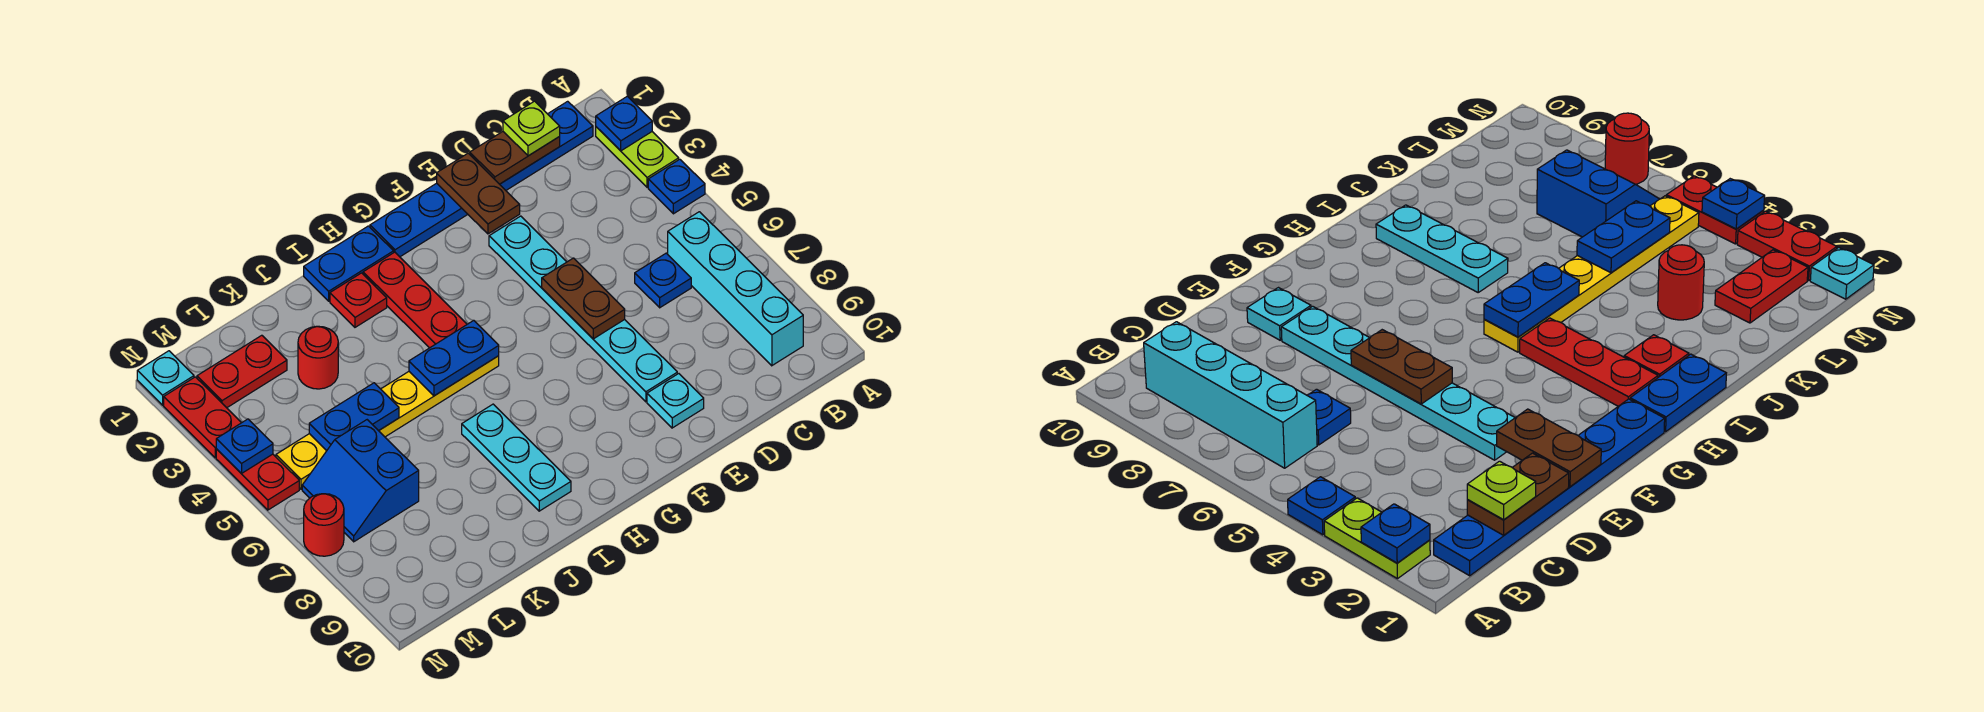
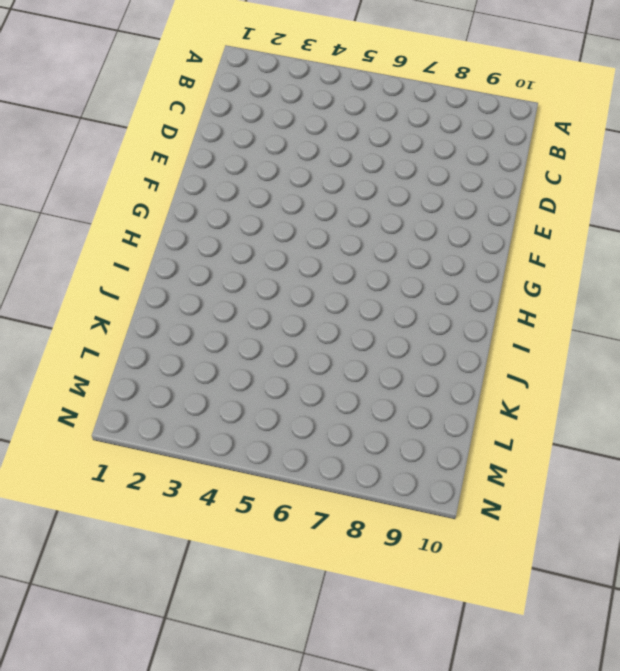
none -> lime plate A2:A3 level 1
none -> blue plate A4 level 1
none -> blue plate B1:G1 level 1

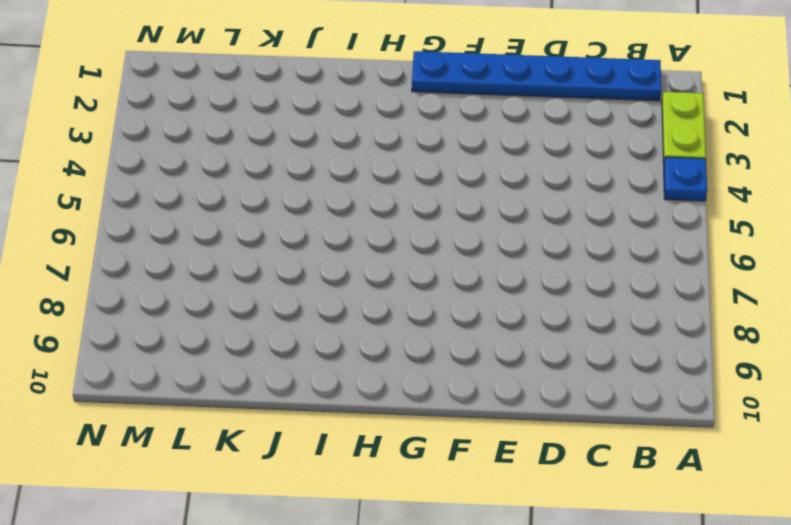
none -> cyan brick B6:B9 level 1
none -> blue plate C6 level 1
none -> cyan plate E3:E8 level 1

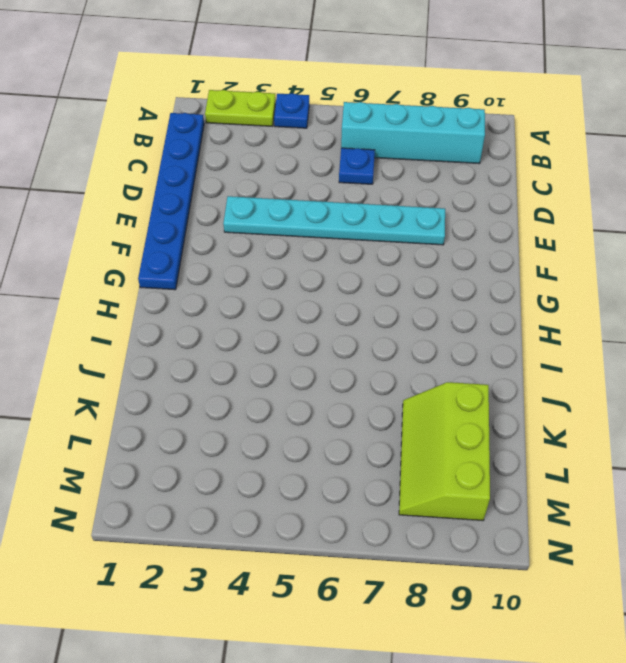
lime slope K8:M9 level 1 top 9 -> none
none -> cyan plate E9 level 1
none -> blue plate H1:I1 level 1
none -> red plate H2:H4 level 1

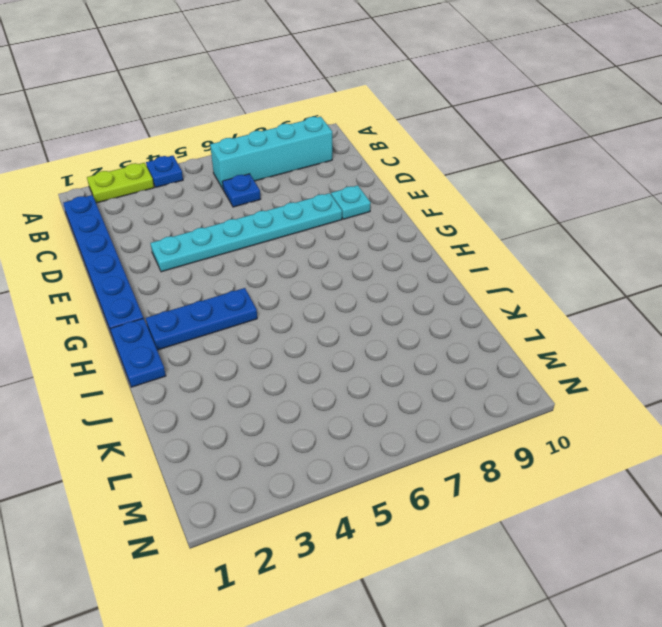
blue plate H2:H4 level 1 -> red plate H2:H4 level 1
none -> yellow plate H5:M5 level 1
none -> red plate I2 level 1
none -> cyan plate I7:I9 level 1

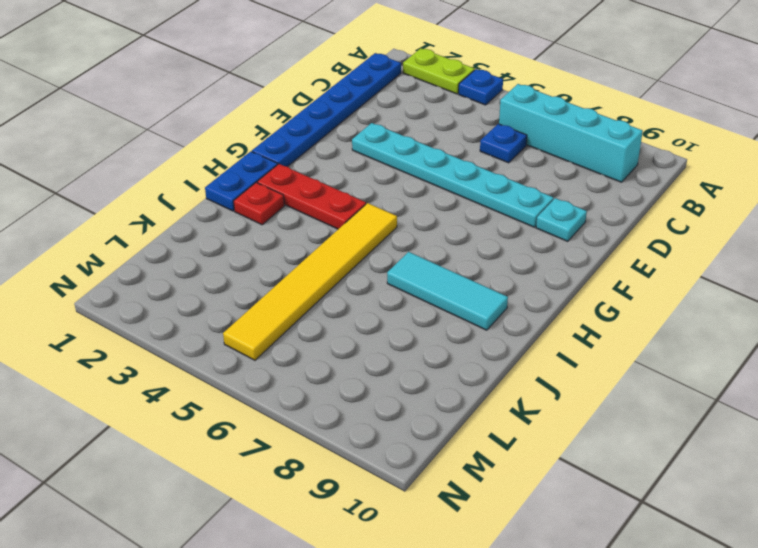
yellow tile H5:M5 level 1 -> yellow plate H5:M5 level 1
cyan tile I7:I9 level 1 -> cyan plate I7:I9 level 1
none -> red round brick K3 level 1
none -> red plate L2:M2 level 1
none -> blue slope L6:M7 level 1 top L

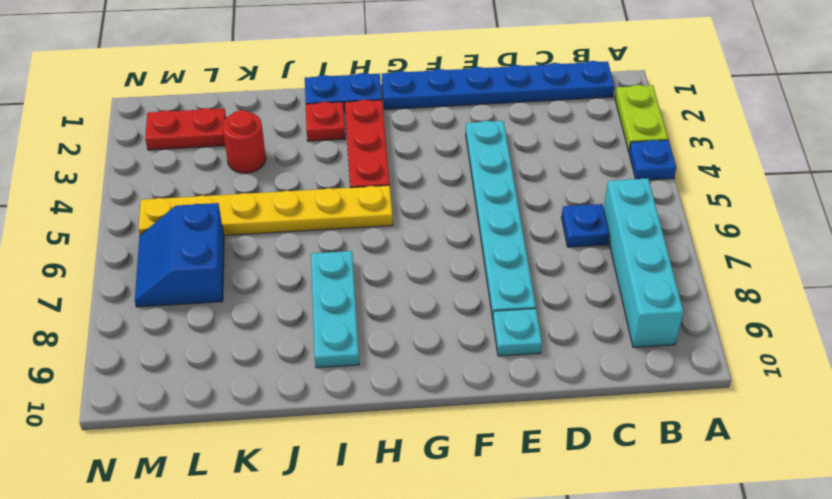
none -> cyan plate N1 level 1
none -> red plate N2:N3 level 1
none -> red plate N4:N5 level 1

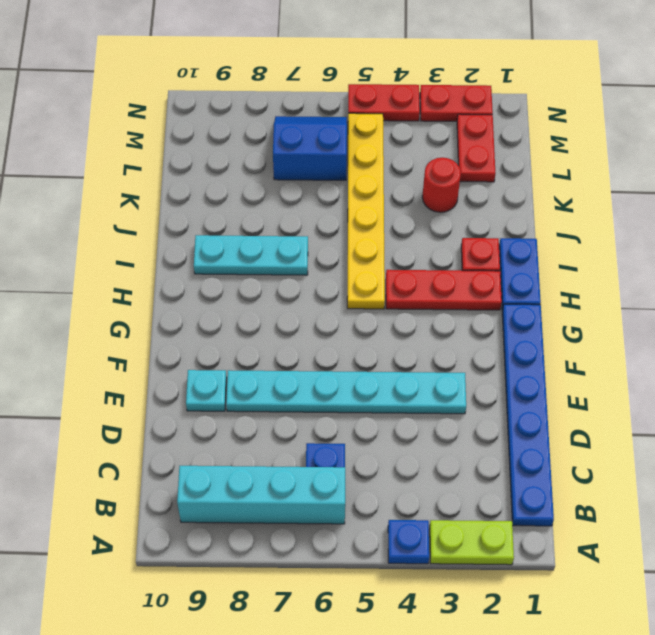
none -> cyan plate N1 level 1
none -> red round brick N7 level 1
none -> blue plate A2 level 2

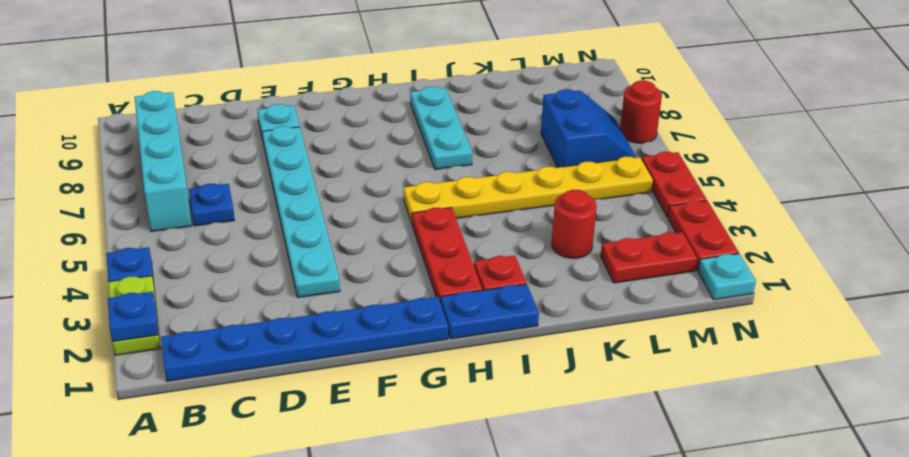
none -> brown plate C1:D1 level 2
none -> brown plate E1:E2 level 2
none -> brown plate E5:E6 level 2

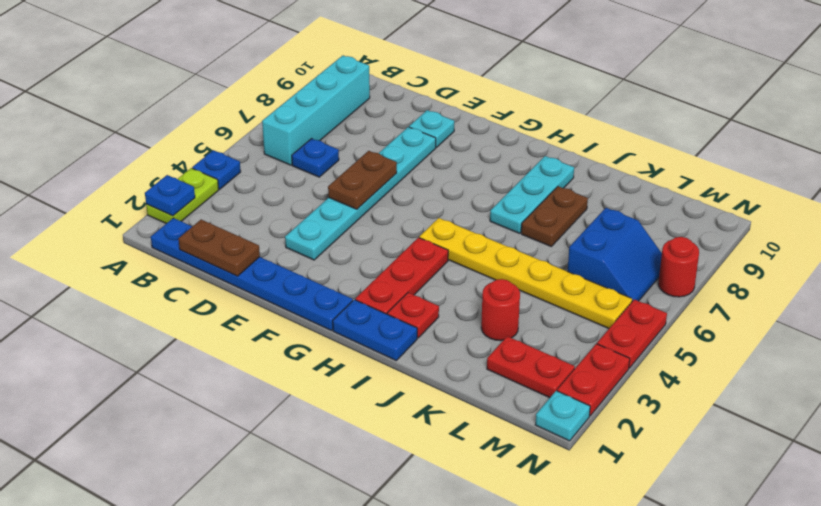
brown plate J7:J8 level 1 -> brown plate E1:E2 level 2
none -> blue plate H5:I5 level 2
none -> blue plate K5:L5 level 2
none -> blue plate N4 level 2

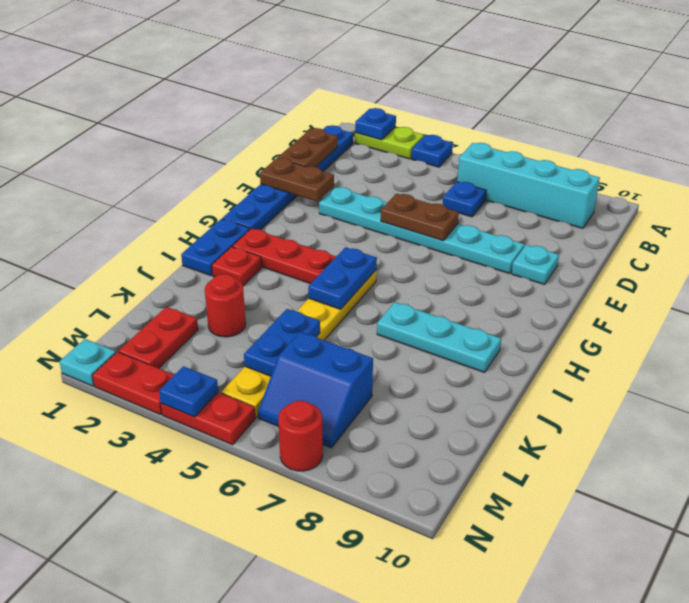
none -> lime plate C1 level 3

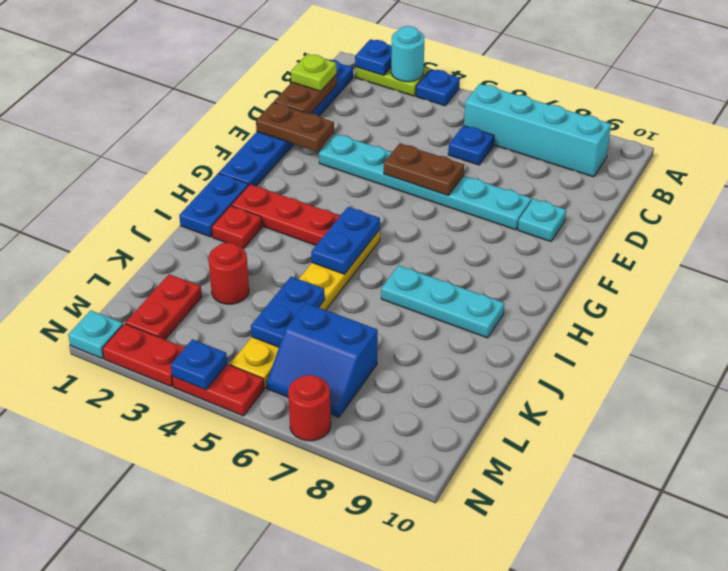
cyan round brick A3 level 2 -> none

